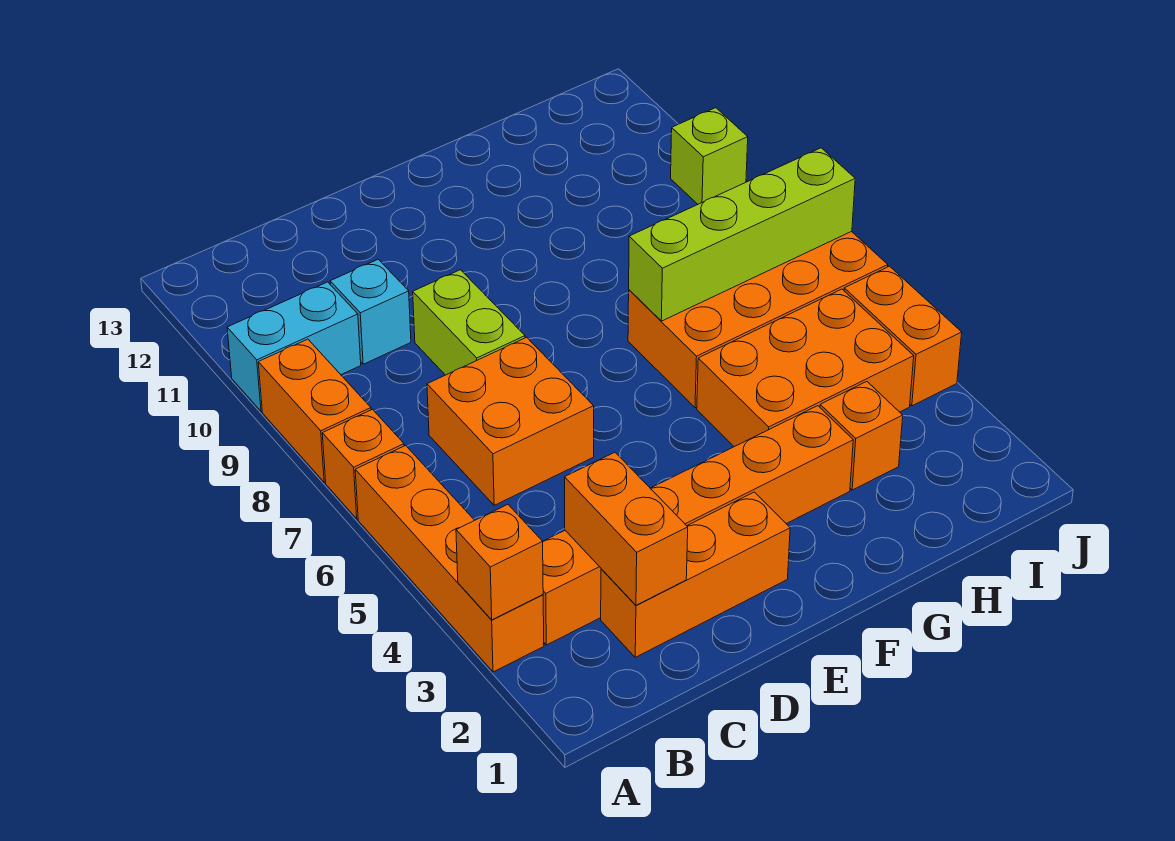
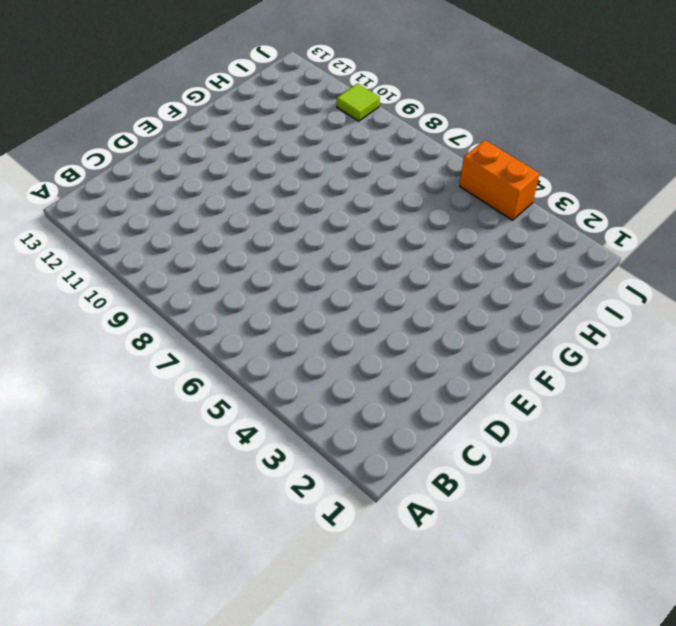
lime tile J10 level 1 -> lime brick J10 level 1
none -> orange brick A3:A6 level 1
none -> orange brick A7 level 1
none -> orange brick A8:A9 level 1

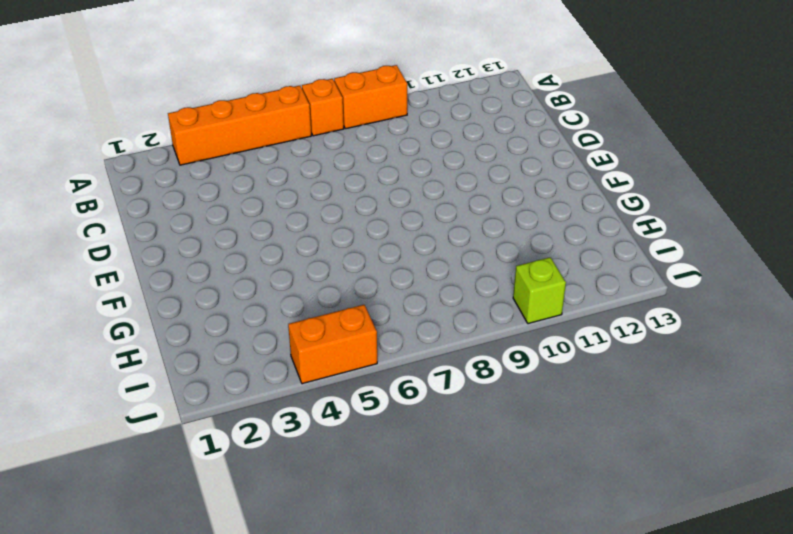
none -> cyan brick A10:B10 level 1
none -> orange brick B3:G3 level 1
none -> orange brick C2:E2 level 1

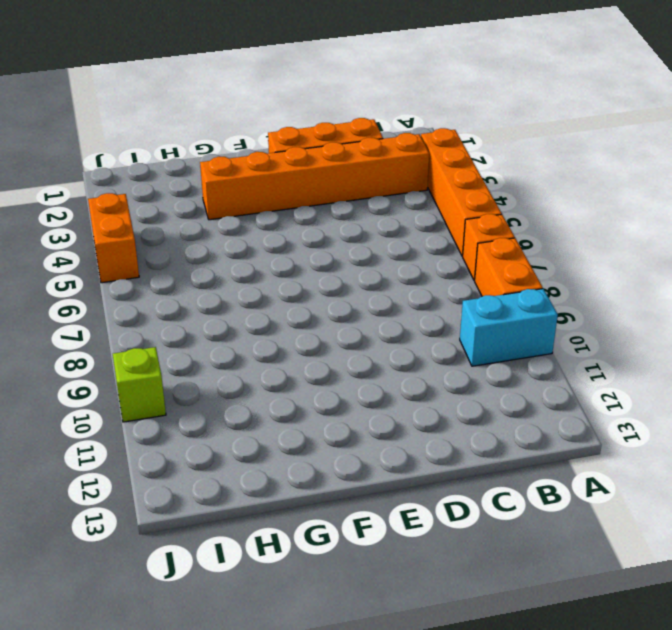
none -> orange brick C6:D7 level 1
none -> cyan brick C10 level 1
none -> lime brick D8:D9 level 1

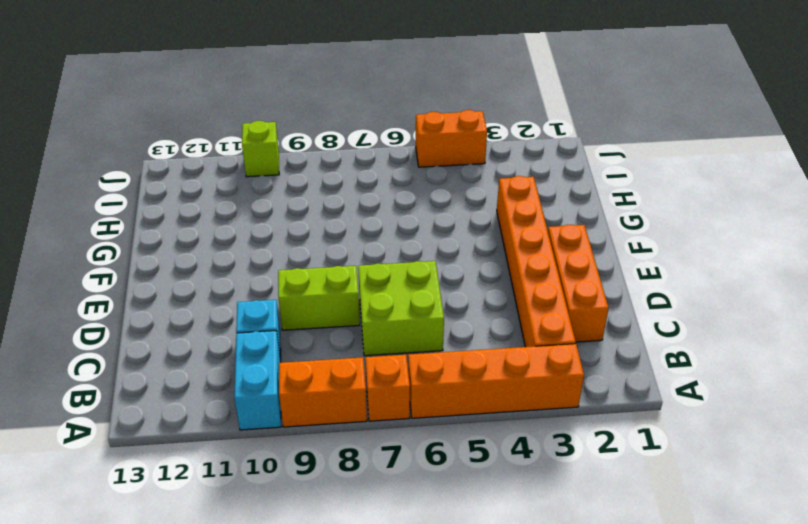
lime brick C6:D7 level 1 -> orange brick C6:D7 level 1
none -> orange brick G4:I5 level 1
none -> orange brick G6:J7 level 1
none -> orange brick H3 level 1

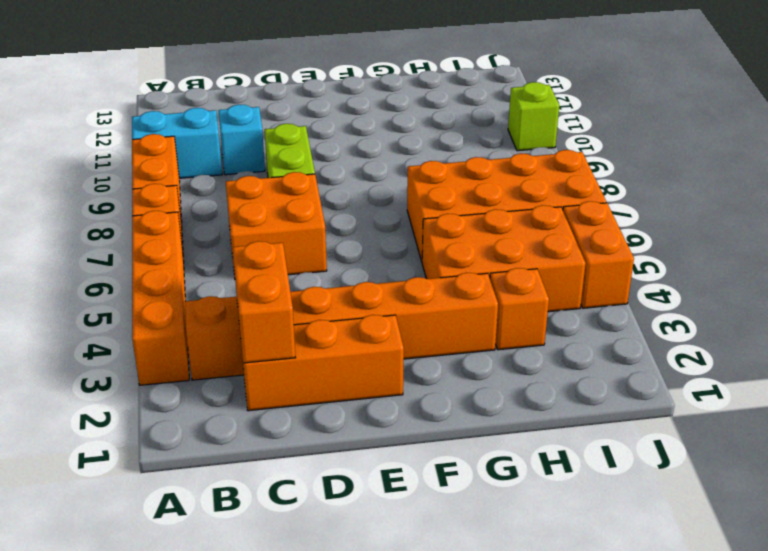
none -> orange brick A3 level 2
none -> lime brick G7:J7 level 2

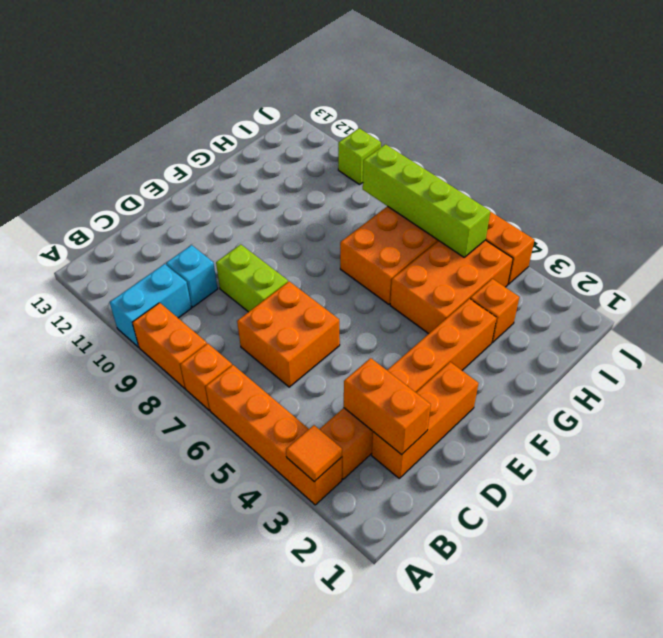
orange tile A3 level 2 -> orange brick A3 level 2
lime brick I5:I8 level 2 -> lime brick G7:J7 level 2

